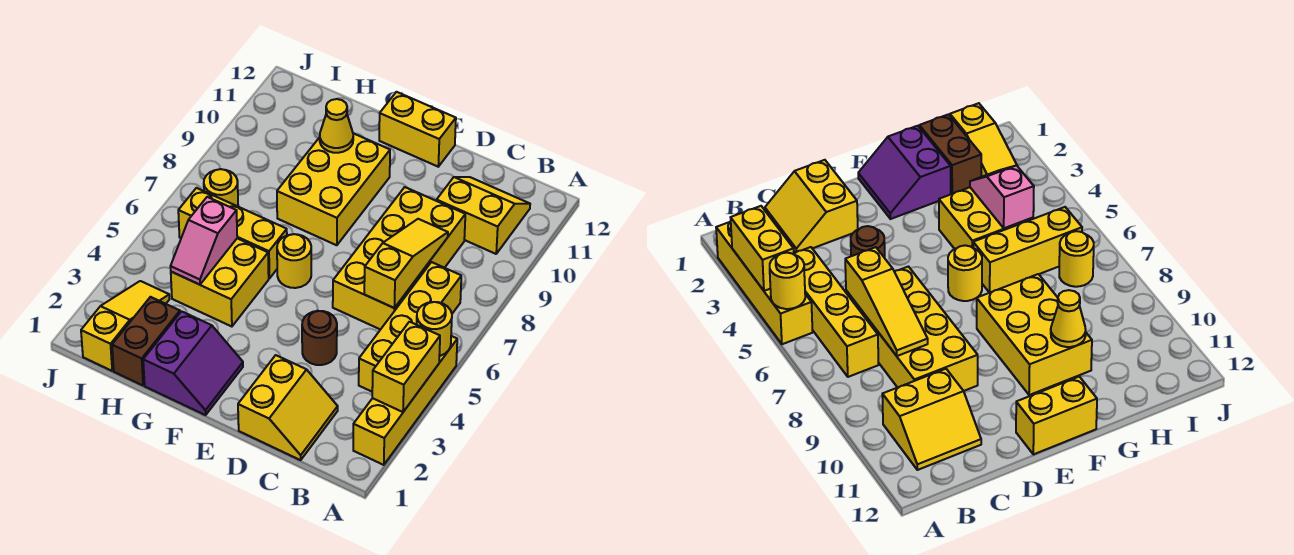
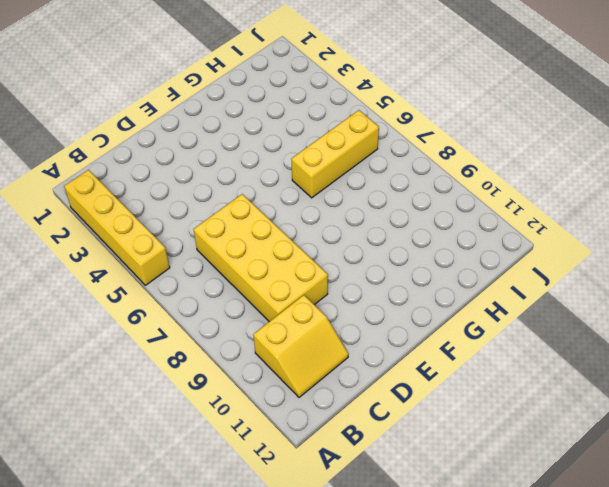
none -> yellow brick B4:B7 level 1
none -> yellow slope C1:D2 level 1 top D
none -> brown round brick D4 level 1

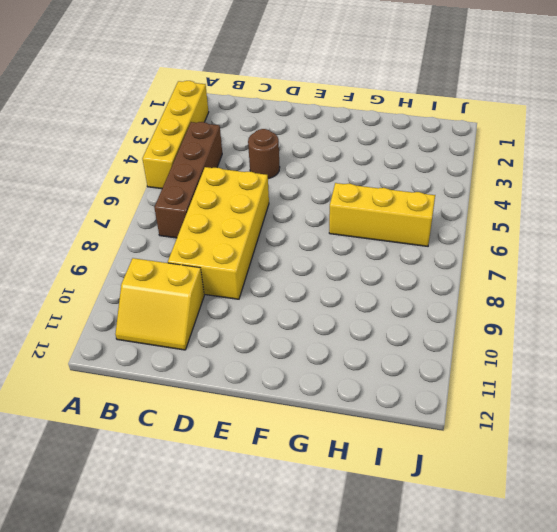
brown brick B4:B7 level 1 -> yellow brick B4:B7 level 1
none -> yellow slope C1:D2 level 1 top D
none -> yellow brick E12:F12 level 1
none -> purple slope F1:G2 level 1 top G

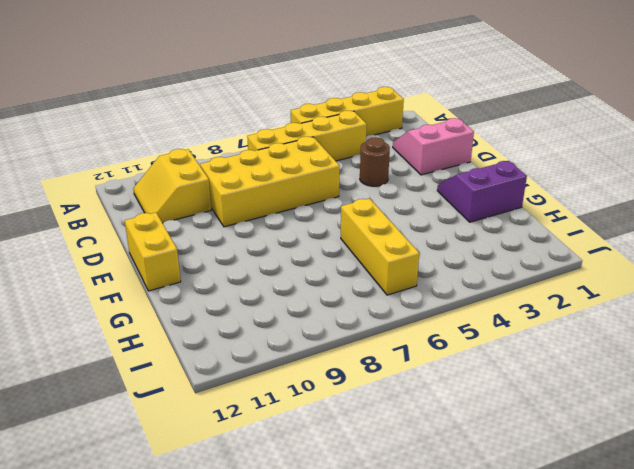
pink slope C1:D2 level 1 top D -> yellow slope C1:D2 level 1 top D
none -> yellow round brick F6 level 1
none -> yellow brick F8:G10 level 1
none -> yellow brick G4:H5 level 1

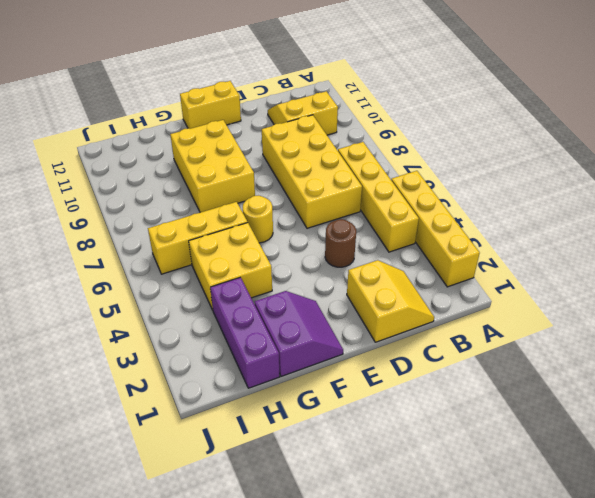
purple brick H1:H3 level 1 -> brown brick H1:H2 level 1
none -> yellow slope I1:I3 level 1 top 1
none -> yellow round brick I7 level 1
none -> yellow brick A3:A4 level 2

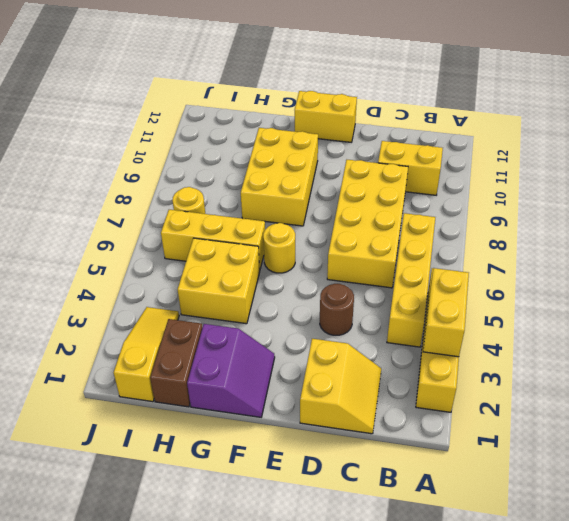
none -> yellow round brick A5 level 2
none -> yellow slope C6:C8 level 2 top 6
none -> yellow cone G10 level 2

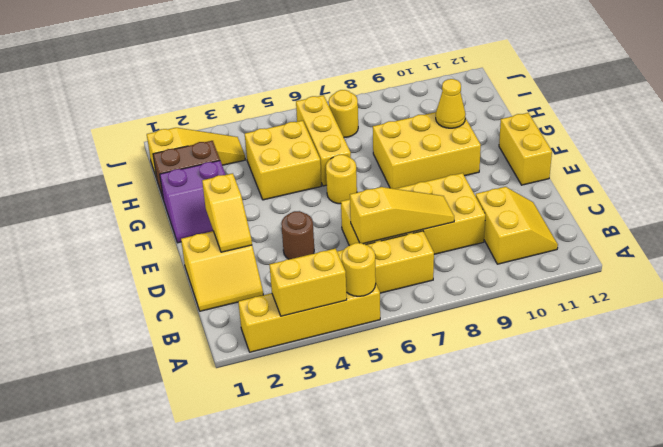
yellow slope D2:E2 level 2 top E -> none
none -> pink slope H4:H5 level 2 top 5

